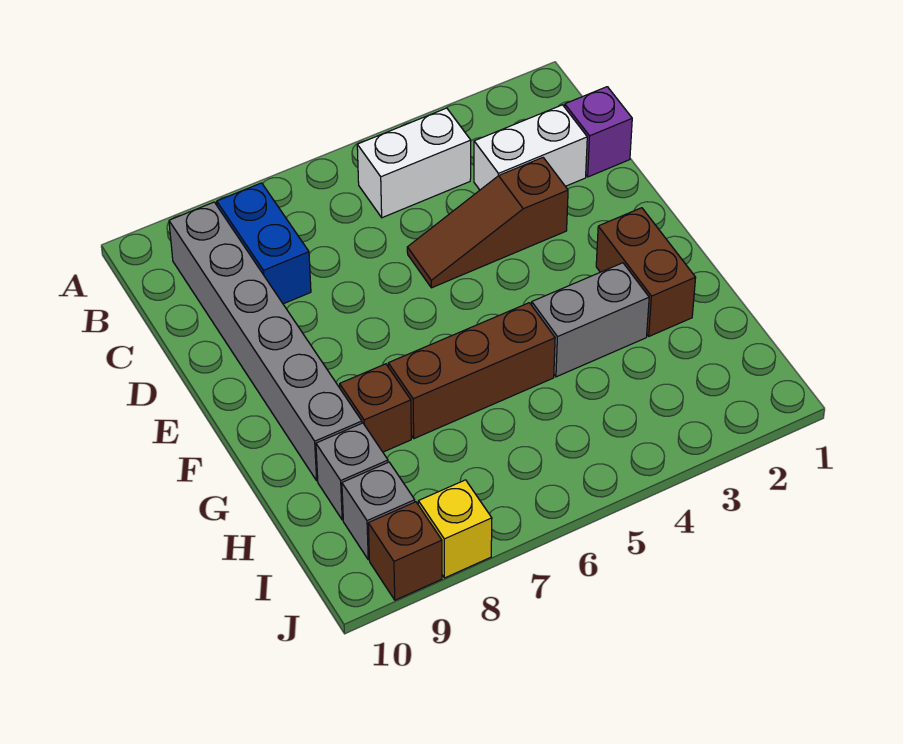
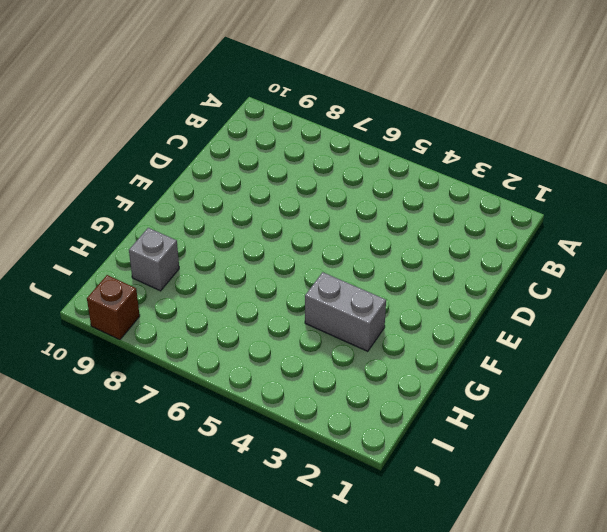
none -> white brick B4:B5 level 1
none -> blue brick B8:C8 level 1
none -> grey brick B9:G9 level 1

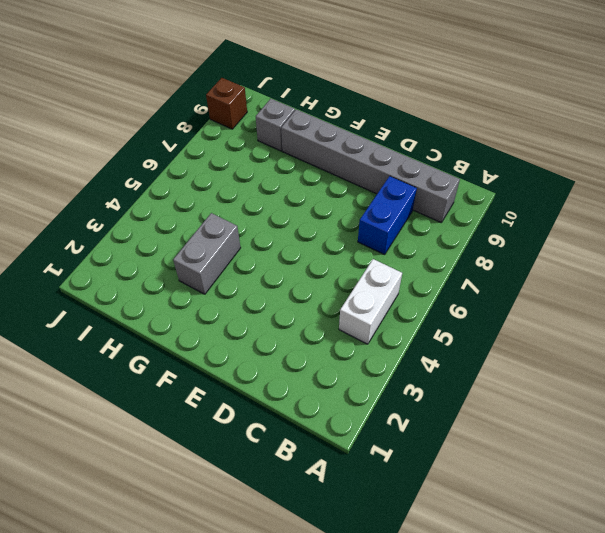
blue brick C7:C8 level 1 -> blue brick B8:C8 level 1
none -> purple brick C1 level 1
none -> white brick C2:C3 level 1
none -> brown slope D3:D5 level 1 top 3

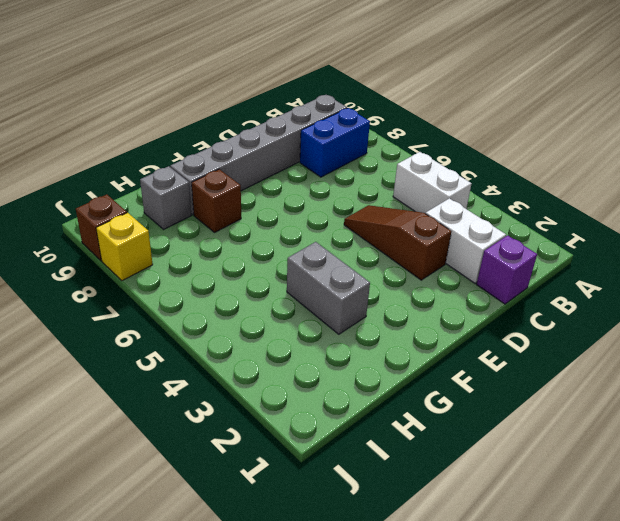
none -> brown brick F2:G2 level 1
none -> brown brick G5:G7 level 1
none -> grey brick I9 level 1

